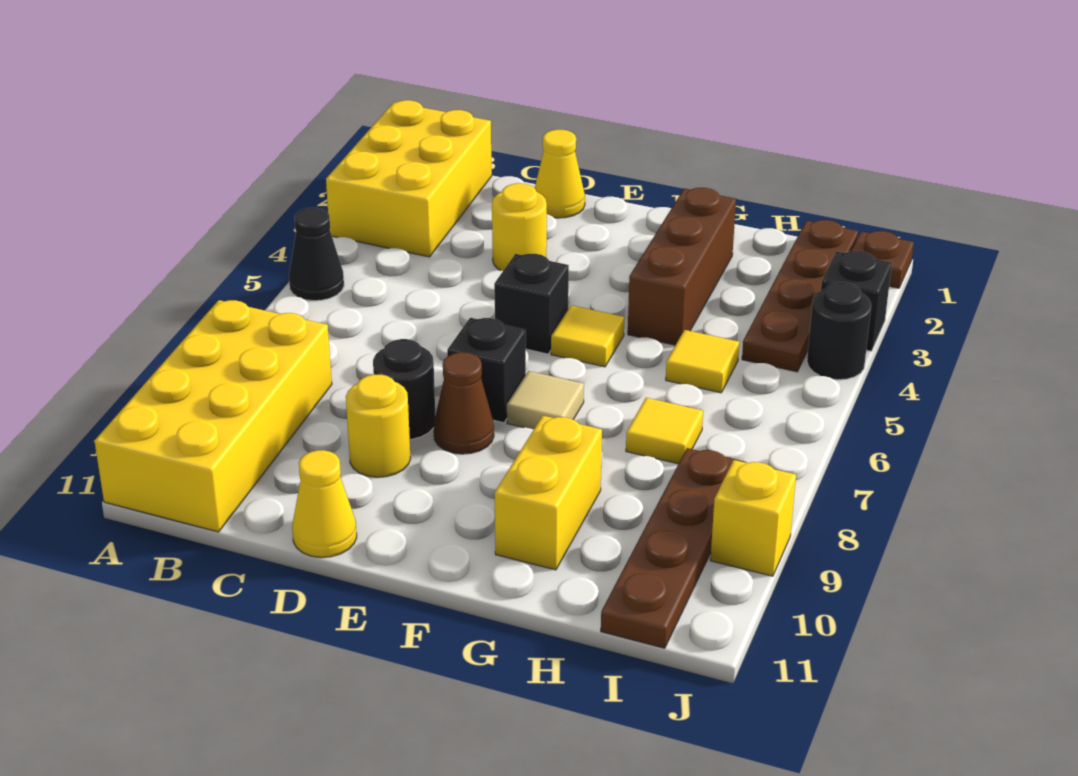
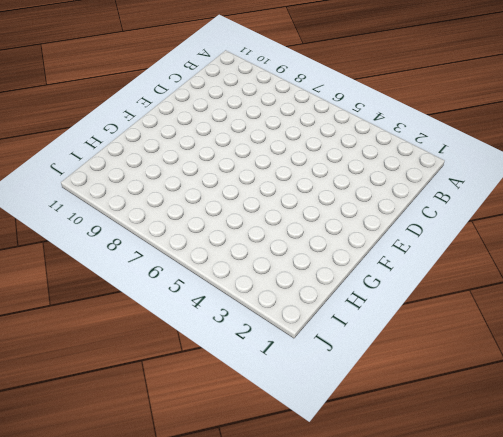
none -> yellow brick A1:B3 level 1
none -> black cone A5 level 1
none -> yellow brick A8:B11 level 1

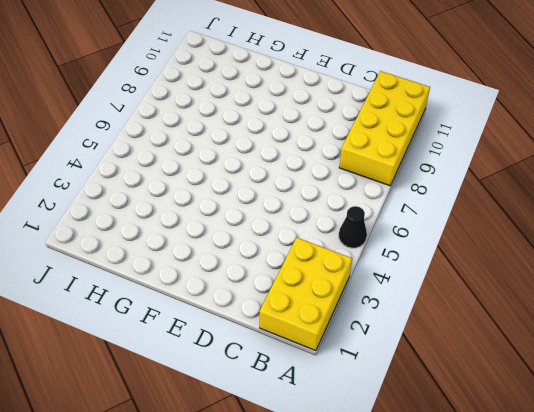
none -> yellow cone D1 level 1
none -> yellow round brick D3 level 1
none -> black round brick D8 level 1

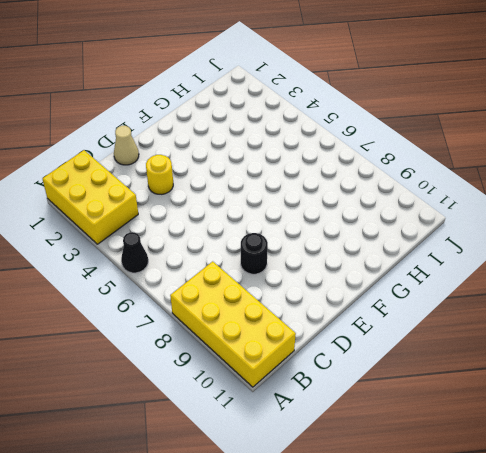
tan cone D1 level 1 -> yellow cone D1 level 1
none -> yellow round brick D9 level 1
none -> yellow cone D11 level 1
none -> black brick E5 level 1

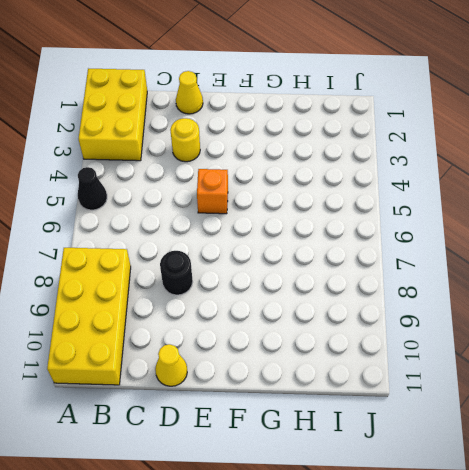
orange brick E5 level 1 -> black brick E5 level 1
none -> yellow round brick D9 level 1
none -> black brick E7 level 1
none -> brown cone E8 level 1

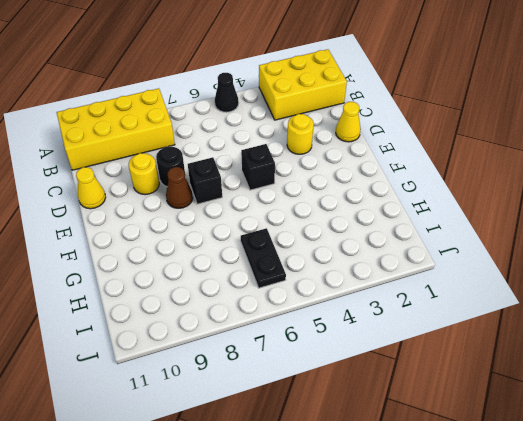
black plate H6:I6 level 1 -> none
none -> yellow tile F5 level 1
none -> tan tile F7 level 1
none -> brown brick G2:G4 level 1

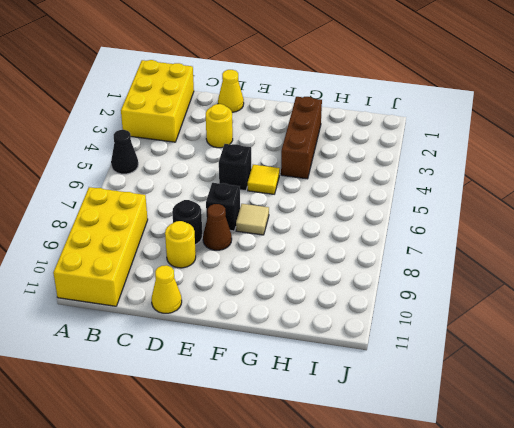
none -> yellow brick G9:G10 level 1
none -> yellow tile H5 level 1
none -> yellow tile H7 level 1

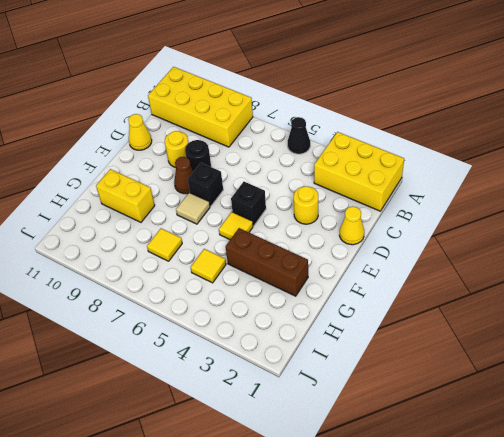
none -> brown plate I1:I4 level 1
none -> brown plate I8:I11 level 1
none -> brown plate J1 level 1

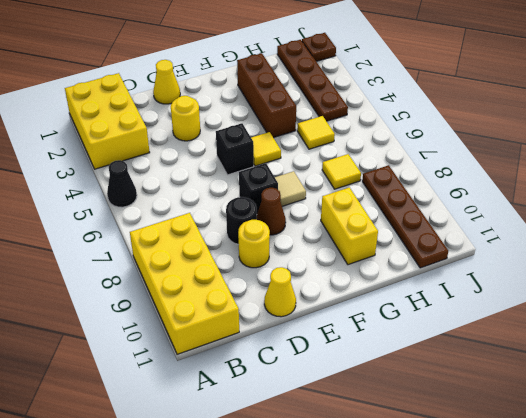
none -> black brick J3 level 1
none -> black round brick J4 level 1
none -> yellow brick J9 level 1

